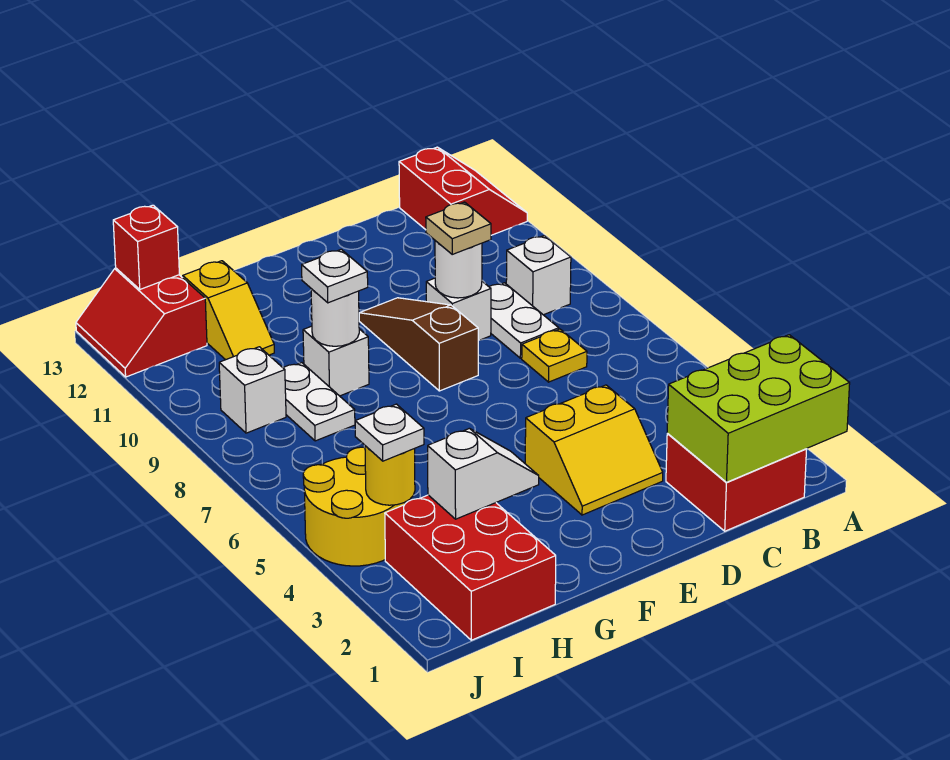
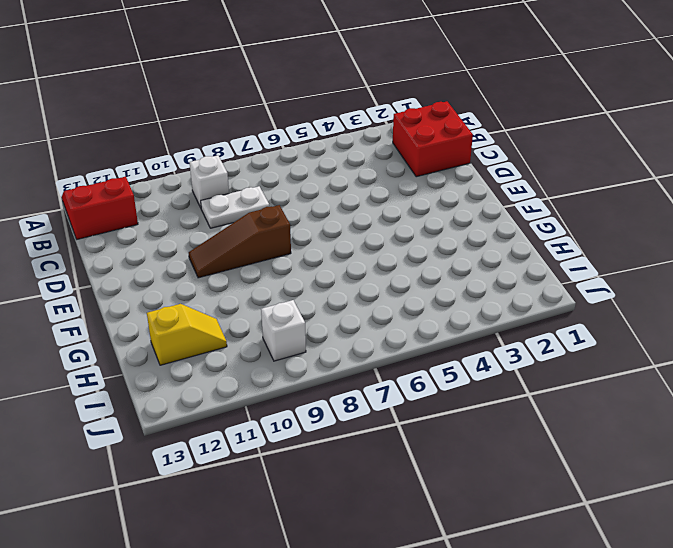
none -> yellow plate C7 level 1
none -> yellow slope D3:E4 level 1 top 4
none -> white brick D9 level 1

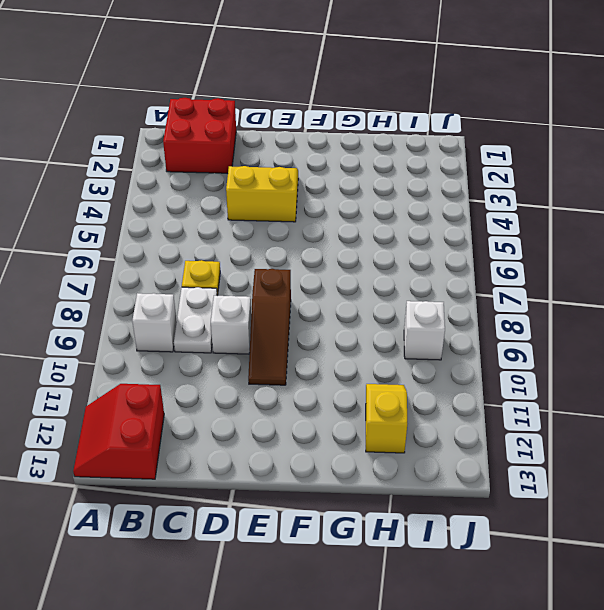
none -> white brick G9 level 1
none -> red brick H1:I3 level 1
none -> white plate H8:H9 level 1

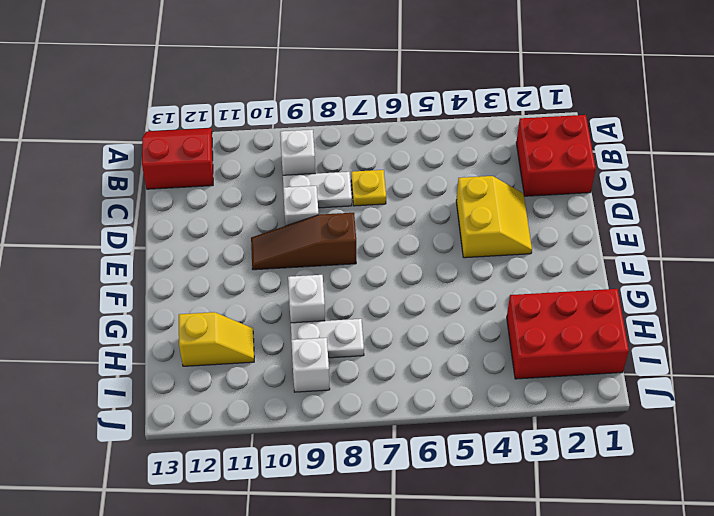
none -> yellow round brick I4:J5 level 1
none -> red slope I12:J13 level 1 top I
none -> lime brick A1:C2 level 2

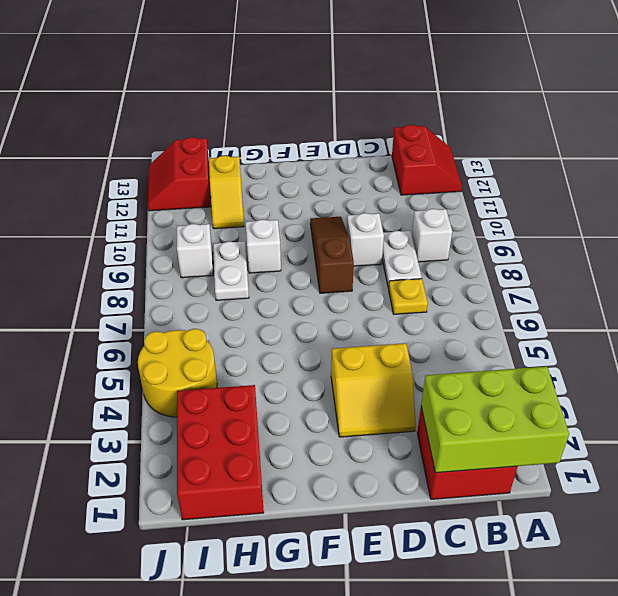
none -> white round brick D9 level 2
none -> white slope G3:H3 level 2 top H
none -> white round brick G9 level 2

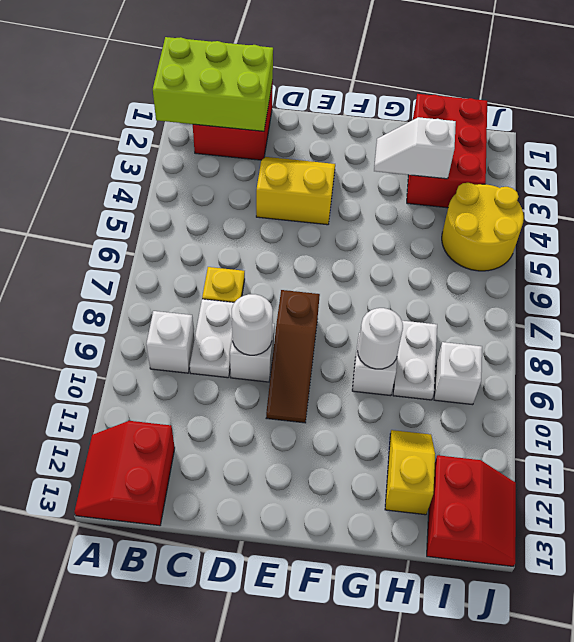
none -> yellow round brick I4 level 2
none -> red brick I13 level 2
none -> tan plate D9 level 3

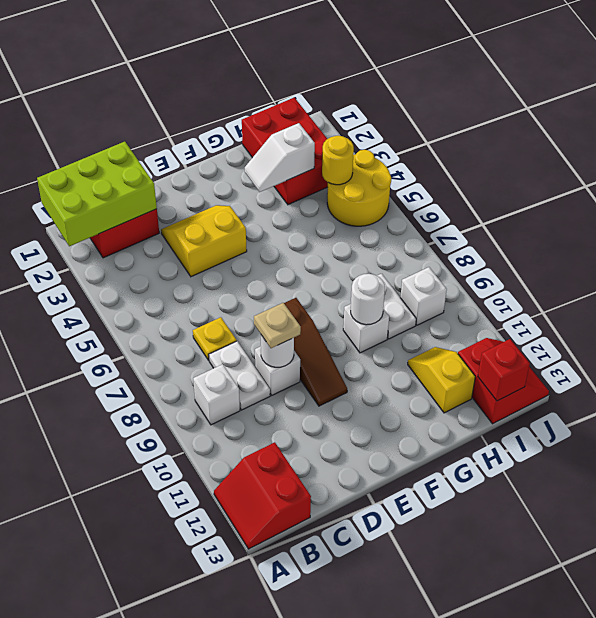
none -> white plate G9 level 3
none -> white plate I4 level 3

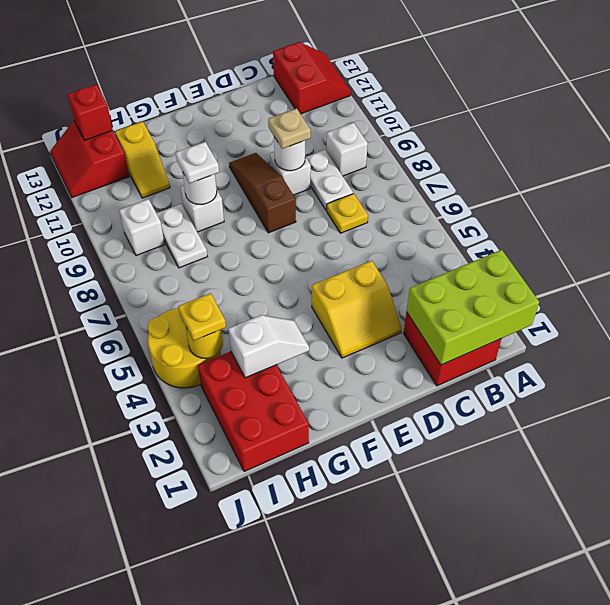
yellow plate I4 level 3 -> white plate I4 level 3

